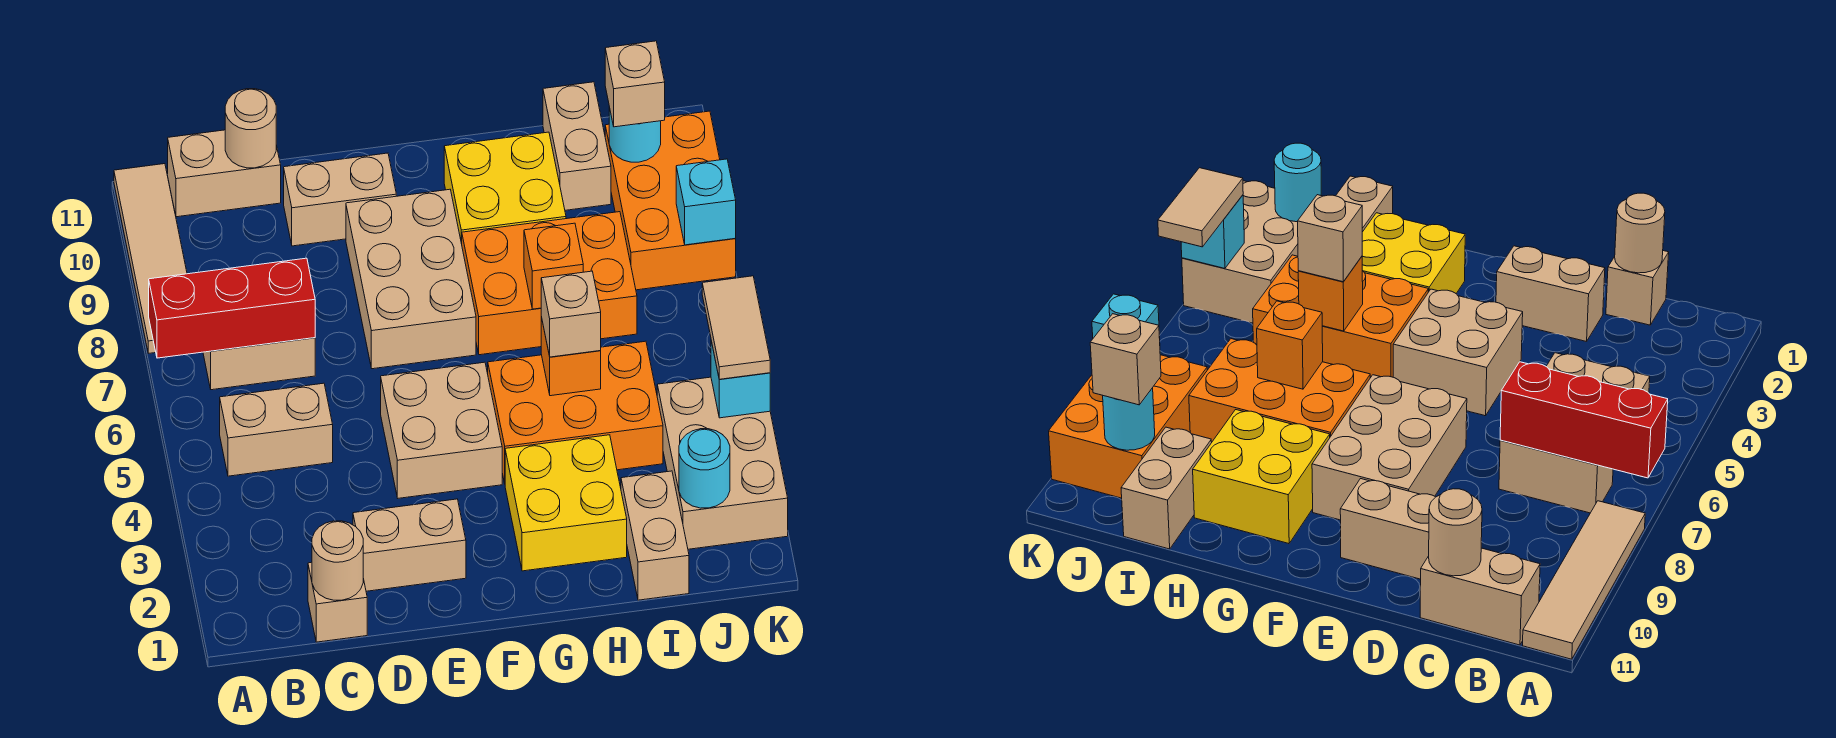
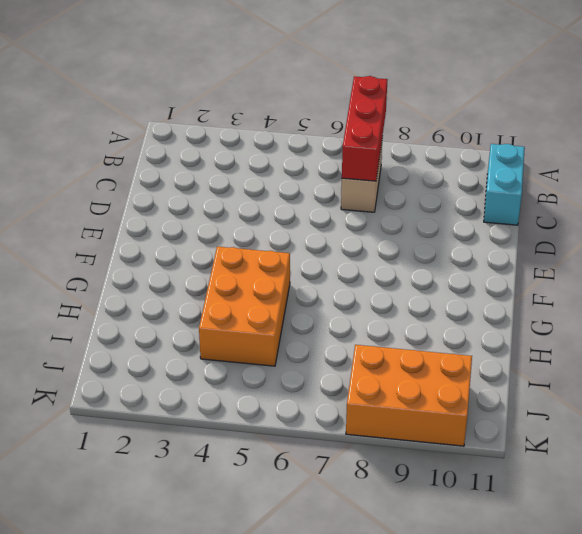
cyan brick B11:C11 level 1 -> tan brick B11:C11 level 1
none -> tan tile A8:A11 level 1
none -> tan brick B5:C5 level 1
none -> tan brick C1 level 1

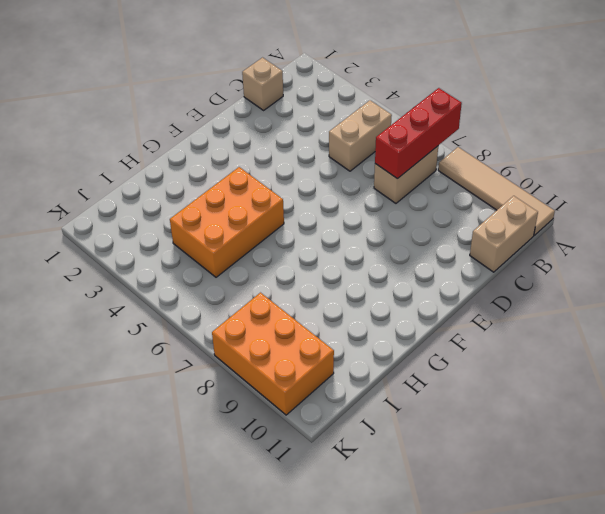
none -> tan brick D2:E2 level 1
none -> tan brick D10:E10 level 1
none -> tan brick E4:F5 level 1

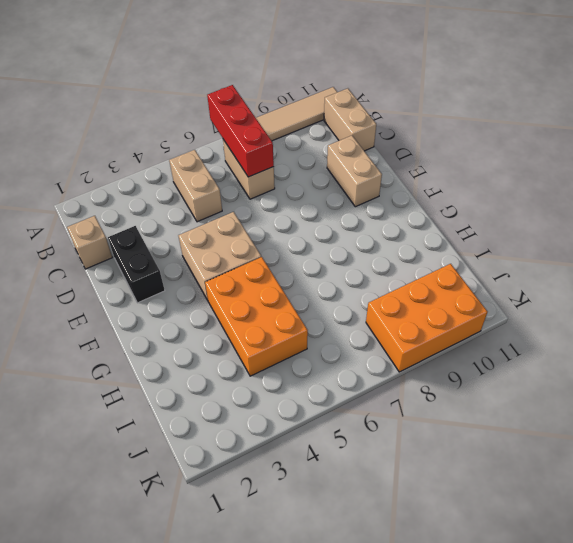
black brick D2:E2 level 1 -> tan brick D2:E2 level 1
none -> tan brick E7:F9 level 1
none -> yellow brick G2:H3 level 1
none -> orange brick G7:I8 level 1

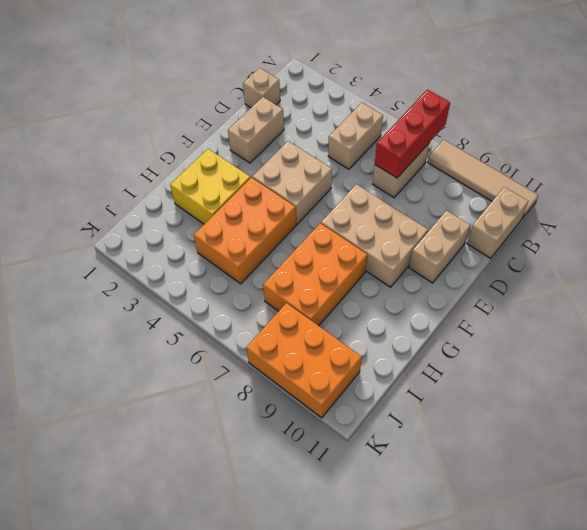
none -> yellow brick G9:H10 level 1
none -> tan brick I1:I2 level 1
none -> tan brick I10:I11 level 1

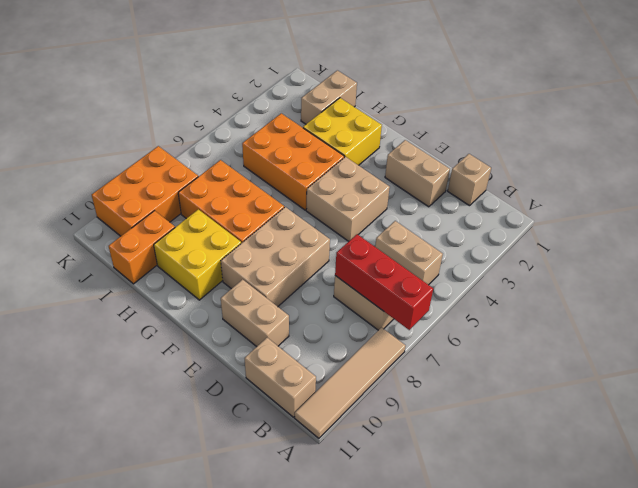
orange brick I10:I11 level 1 -> tan brick I10:I11 level 1
none -> tan brick J2:K4 level 1
none -> tan round brick C1 level 2
none -> tan round brick C11 level 2

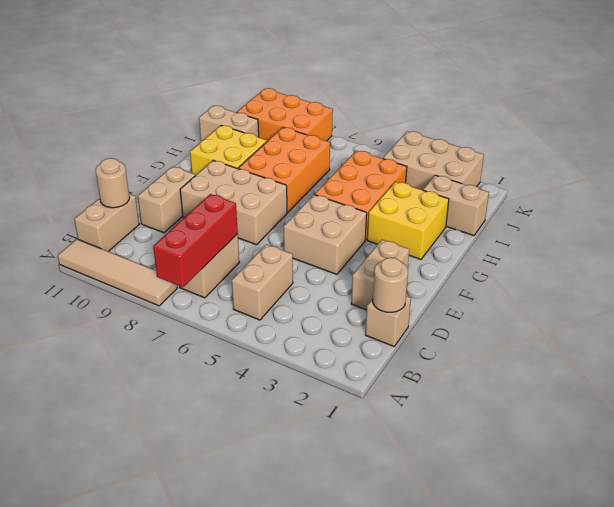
none -> orange brick H5 level 2
none -> orange brick H7 level 2
none -> cyan round brick J2 level 2

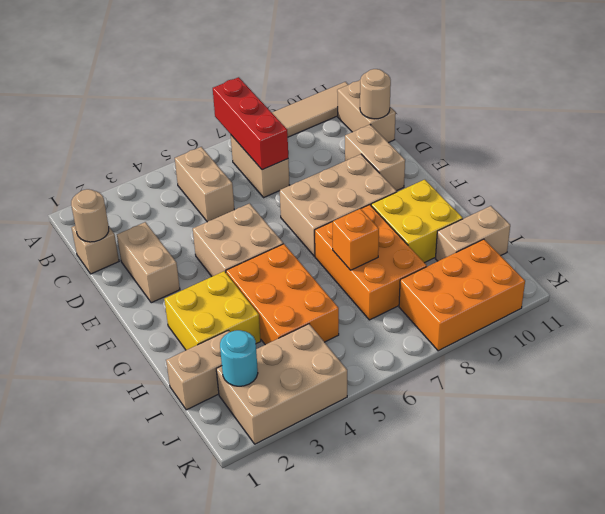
none -> orange brick H5 level 2
none -> cyan round brick J10 level 2
none -> cyan brick K4 level 2

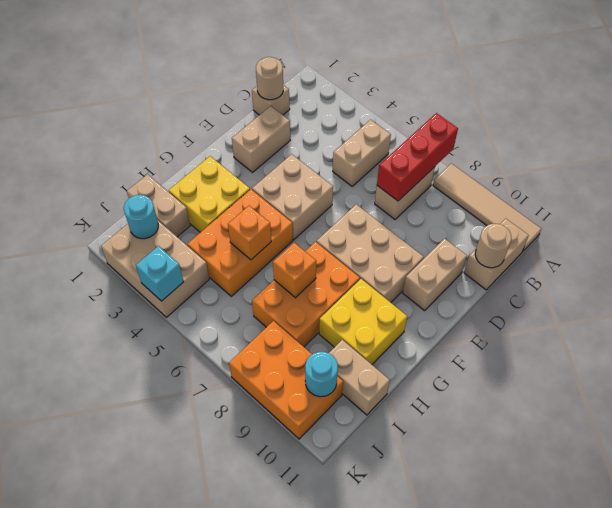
none -> cyan brick K8 level 2
none -> tan brick H5 level 3
none -> tan brick J10 level 3

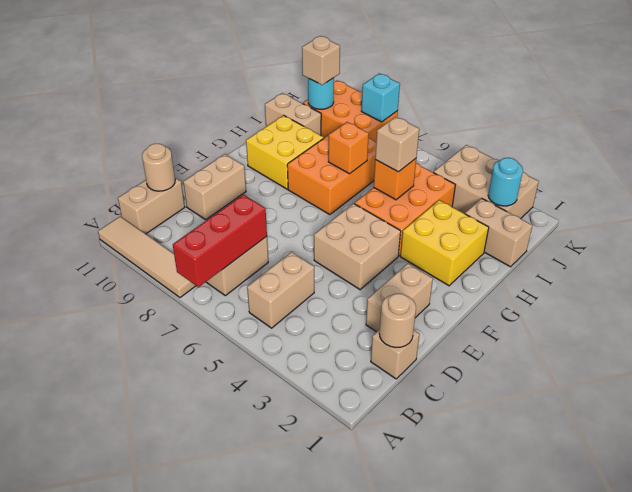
none -> tan brick E7:F9 level 1
none -> cyan brick K4 level 2
none -> tan tile K4:K5 level 3

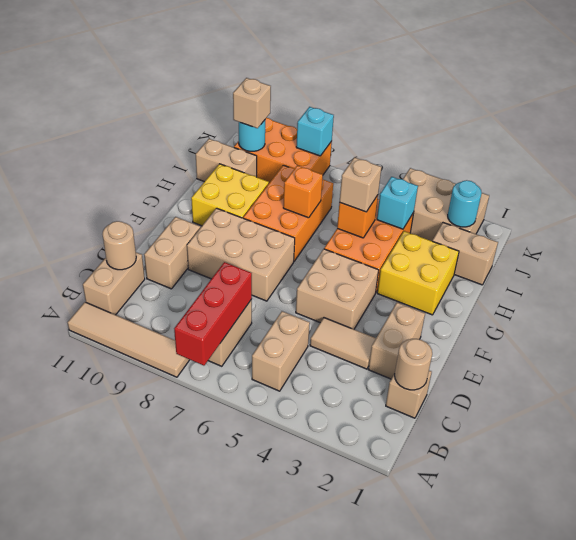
tan tile D3:D4 level 1 -> tan tile K4:K5 level 3
cyan brick I4 level 2 -> cyan brick K4 level 2

